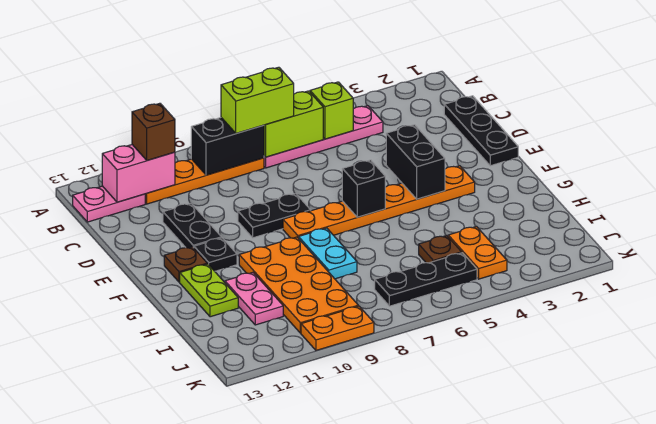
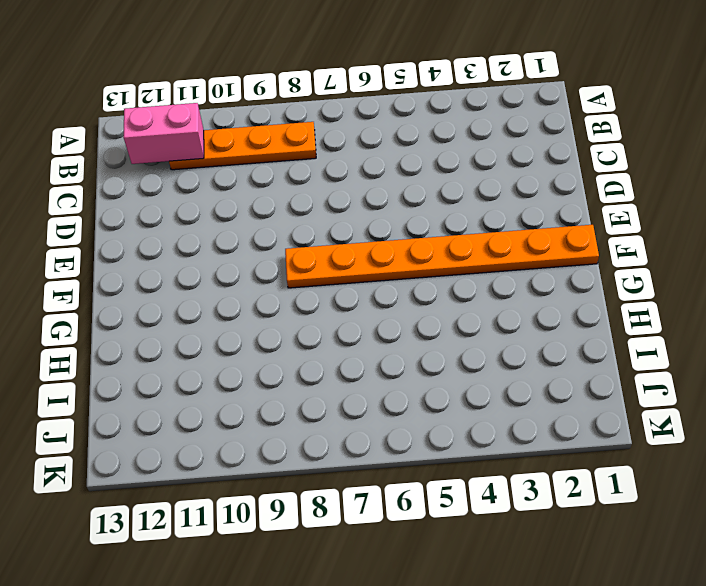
orange plate F1:F8 level 1 -> orange plate F3:F8 level 1
none -> pink plate B4:B7 level 1
none -> pink plate B12:B13 level 1
none -> black plate C1:E1 level 1

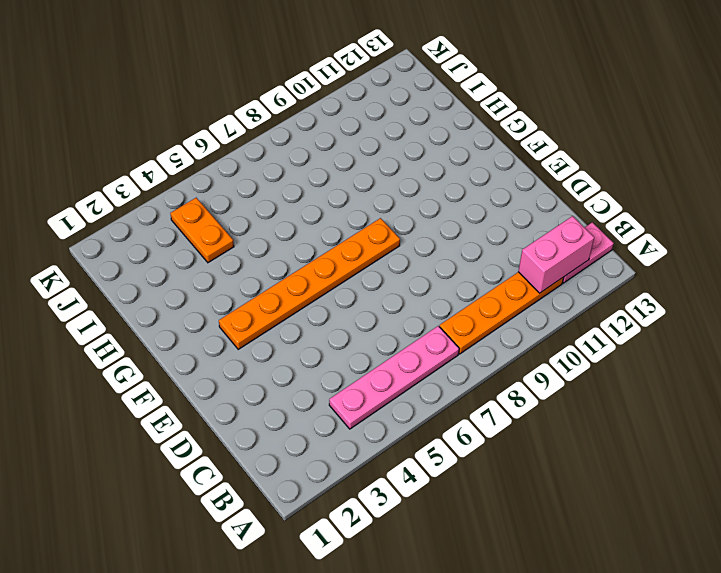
none -> black plate C1:E1 level 1
none -> black plate D11:E11 level 1
none -> black plate E8:E9 level 1

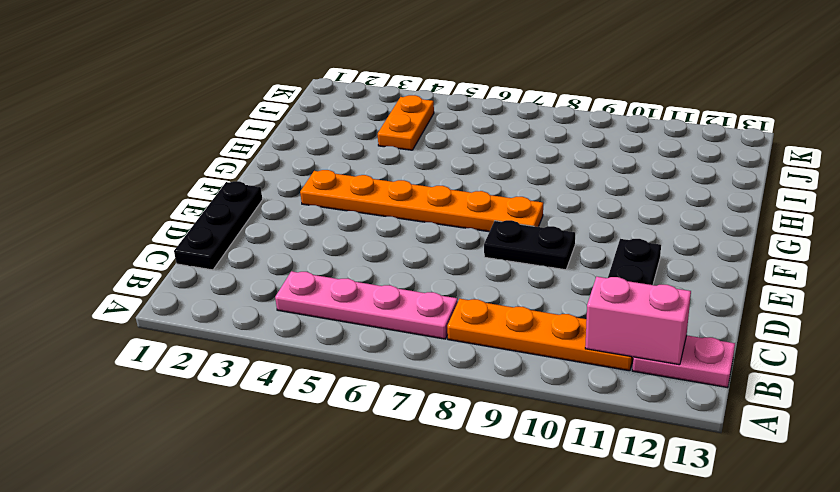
none -> black plate F11 level 1
none -> brown plate F12 level 1
none -> cyan plate G8:H8 level 1

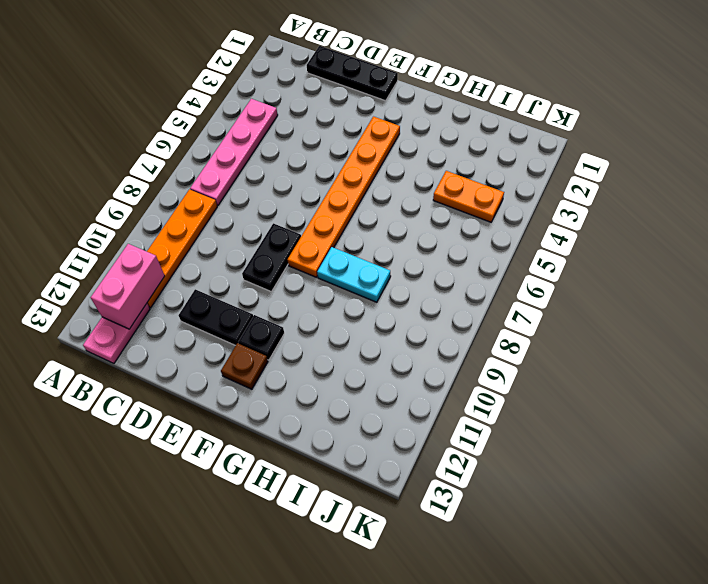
none -> orange plate G9:J10 level 1
none -> lime plate G12:H12 level 1
none -> pink plate H11:I11 level 1

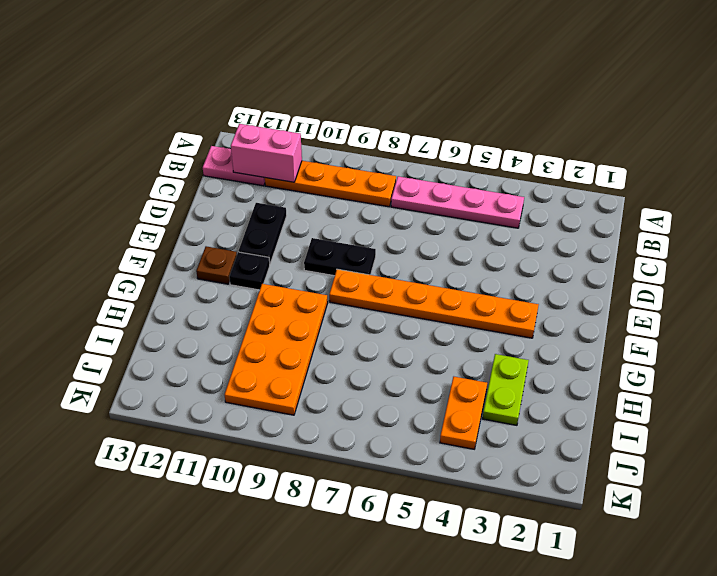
lime plate H3:I3 level 1 -> lime plate G12:H12 level 1
none -> black plate C1:E1 level 1
none -> cyan plate G8:H8 level 1
none -> pink plate H11:I11 level 1

